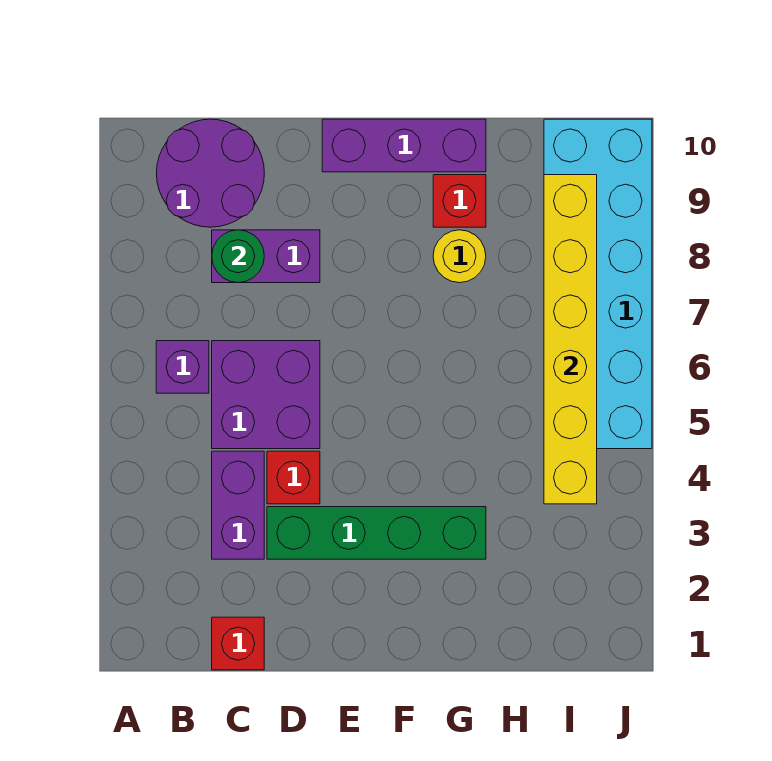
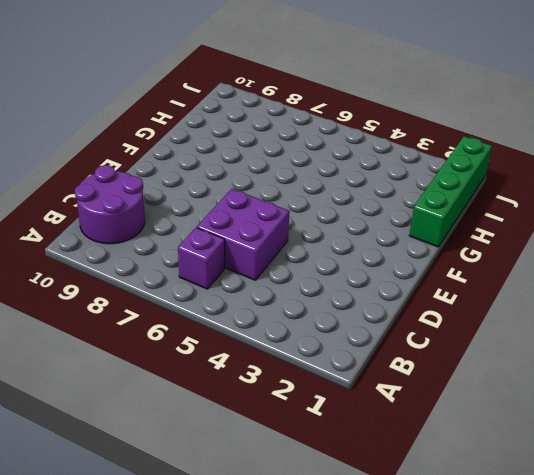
green brick G1:J1 level 1 -> green brick D3:G3 level 1
none -> red brick C1 level 1
none -> purple brick C3:C4 level 1
none -> purple brick C8:D8 level 1

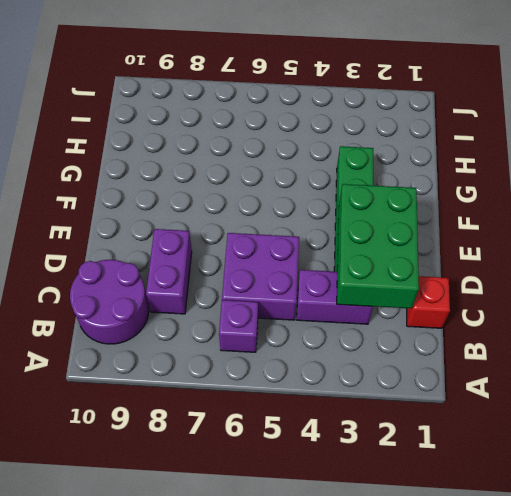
green brick C2:E3 level 2 -> none
none -> red brick D4 level 1
none -> purple brick E10:G10 level 1
none -> yellow round brick G8 level 1

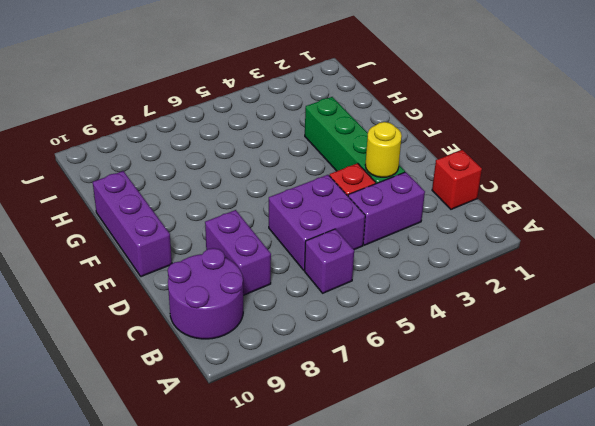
yellow round brick D3 level 2 -> yellow round brick G8 level 1
none -> red brick G9 level 1
none -> cyan brick I5:J10 level 1
none -> green round brick C8 level 2

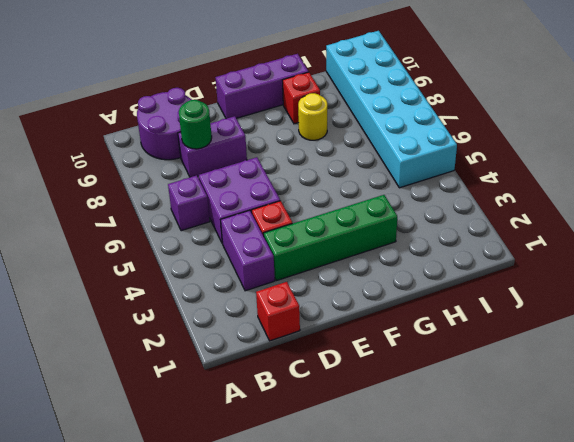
none -> yellow brick I4:I9 level 2

